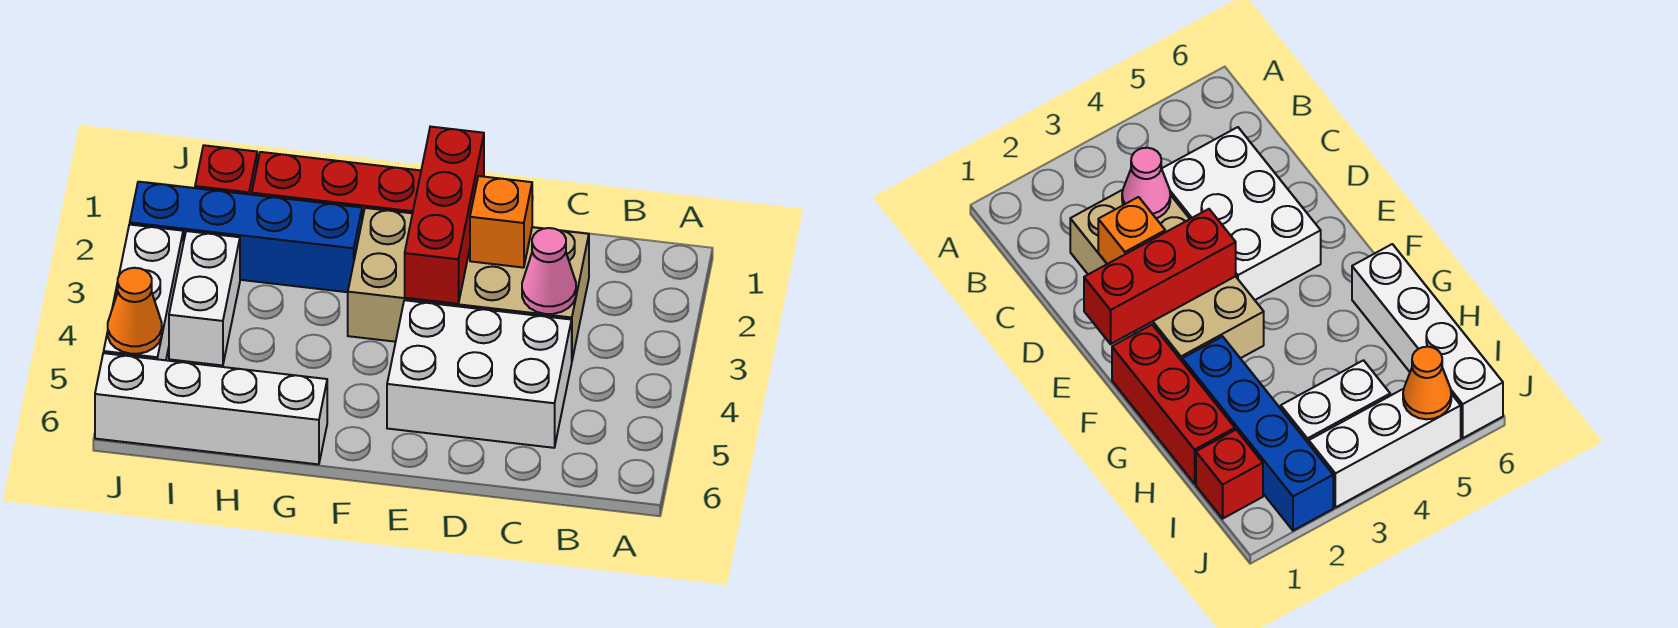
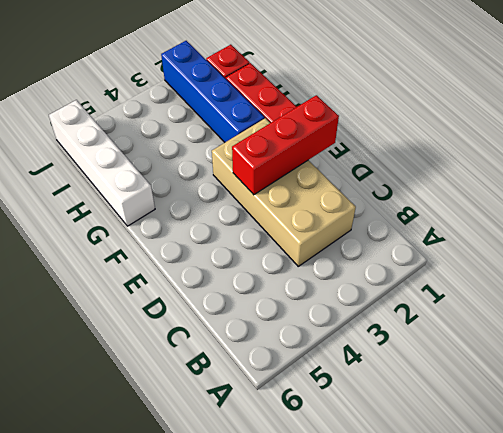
none -> white brick C4:E5 level 1
none -> white brick I3:I4 level 1
none -> white brick J3:J5 level 1

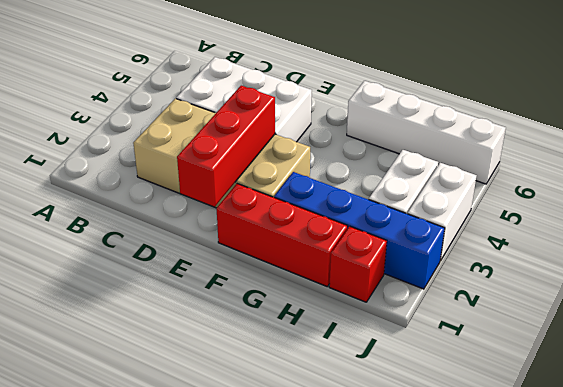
white brick J3:J4 level 1 -> white brick J3:J5 level 1
none -> pink cone C3 level 2
none -> orange brick D2 level 2
none -> orange cone J5 level 2

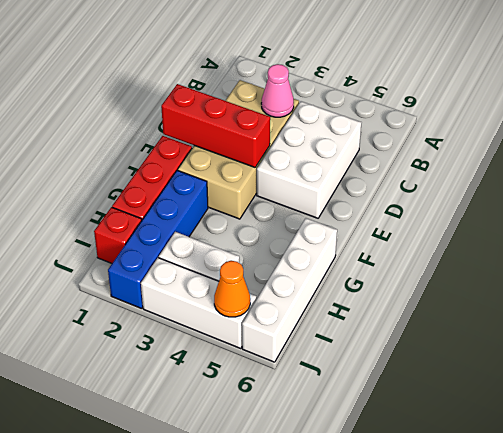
none -> orange brick D2 level 2

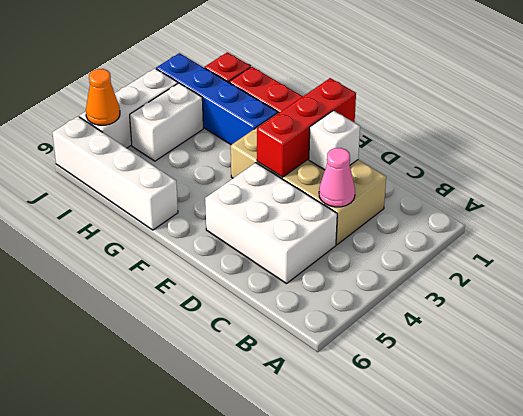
white brick D2 level 2 -> orange brick D2 level 2

